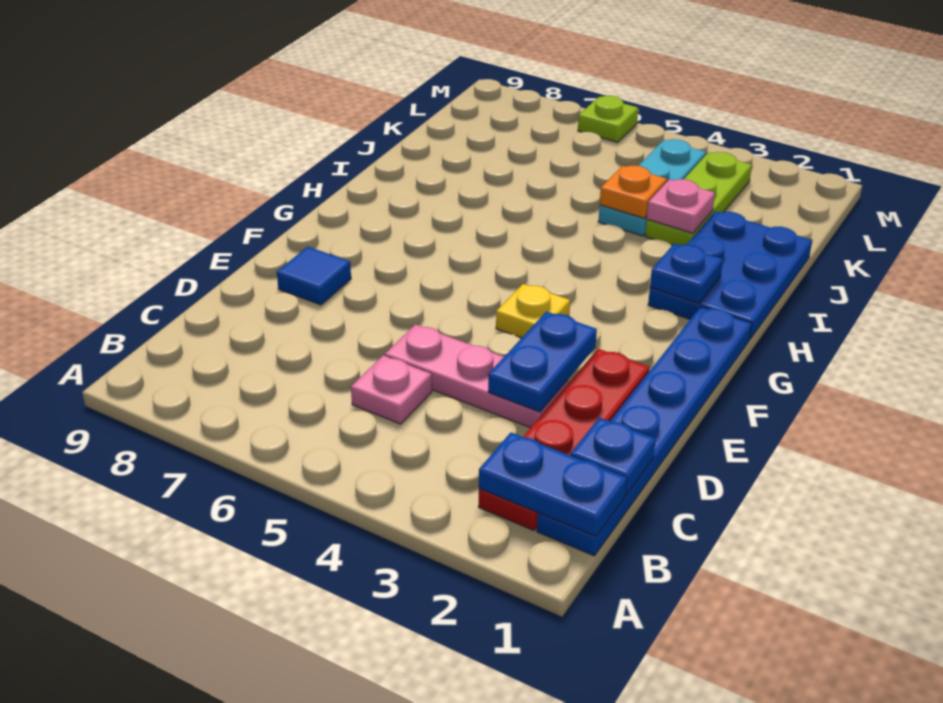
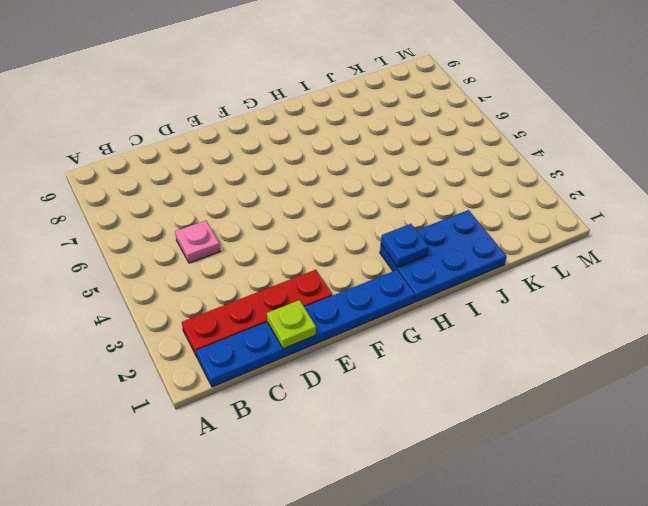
lime plate D1 level 2 -> lime plate M6 level 1
none -> pink plate D3:D5 level 1
none -> blue tile E8 level 1
none -> yellow plate F4 level 1

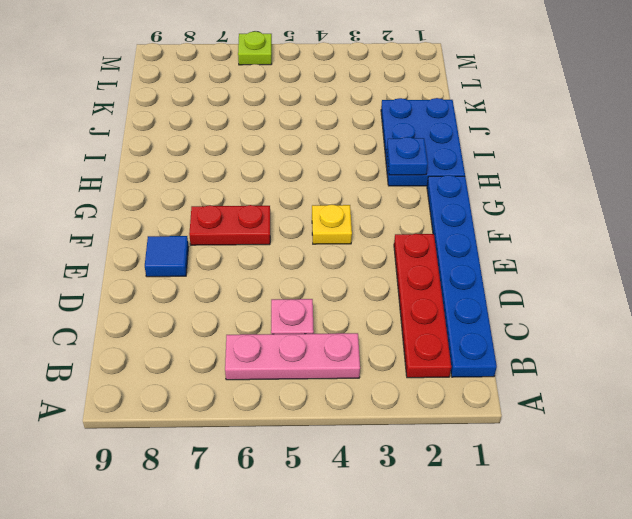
pink plate B4:B6 level 1 -> pink plate D3:D5 level 1
red plate F6:F7 level 1 -> none
none -> lime plate J3:L3 level 1
none -> cyan plate J4:L4 level 1
none -> blue plate B1:B2 level 2

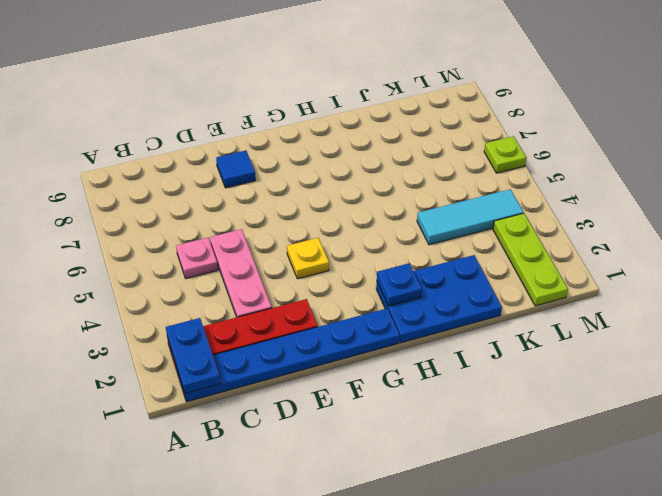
cyan tile J4:L4 level 1 -> cyan plate J4:L4 level 1
lime plate L1:L3 level 1 -> lime plate J3:L3 level 1
none -> blue plate C1 level 2
none -> blue plate D3:E3 level 2
none -> pink plate J3 level 2

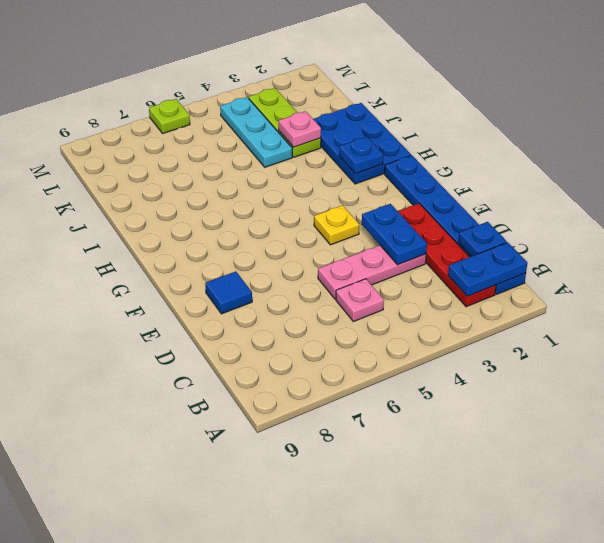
none -> orange plate J4 level 2

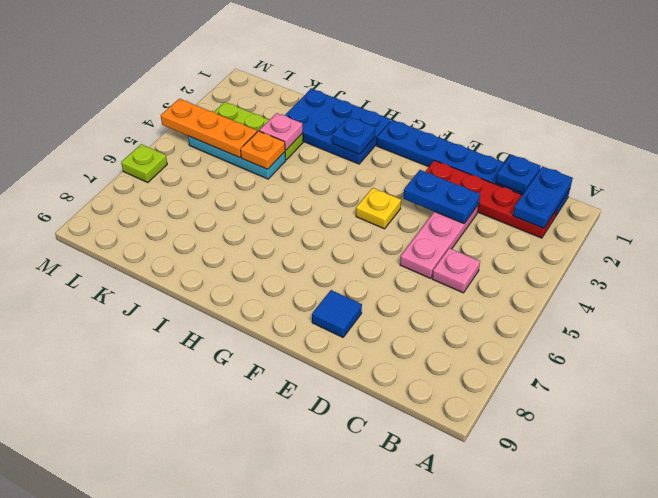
orange plate K4:M4 level 2 -> none

